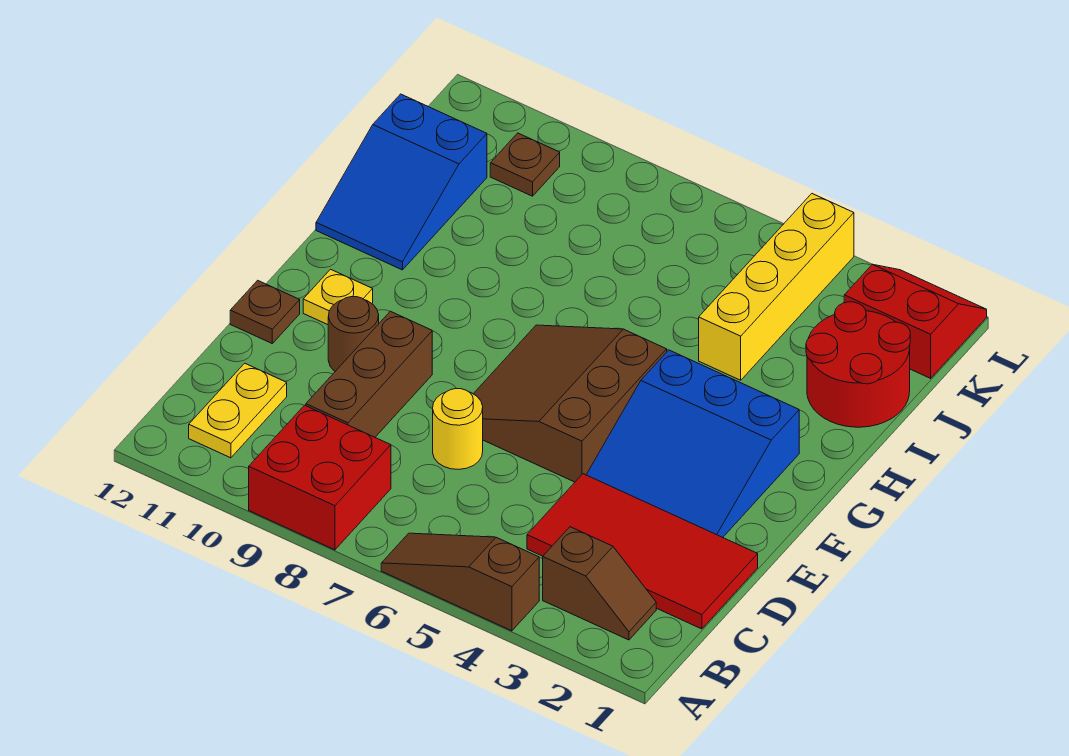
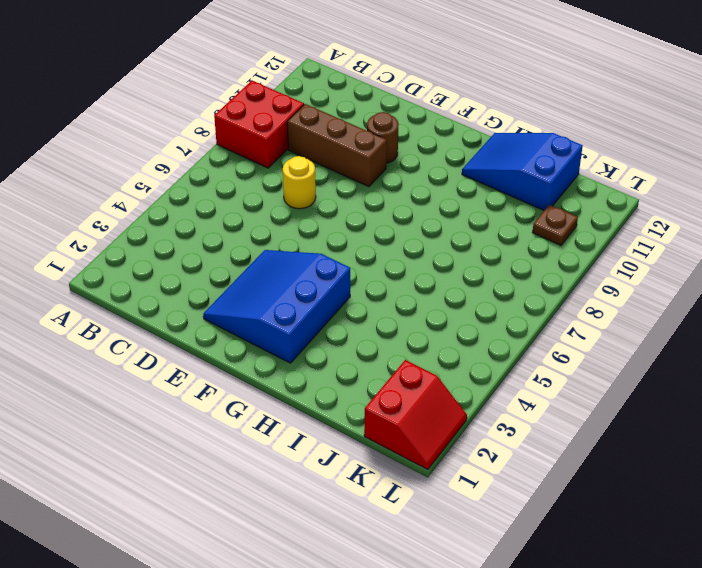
none -> brown slope A4:A6 level 1 top 4
none -> brown slope B2:B3 level 1 top 3
none -> yellow plate B11:C11 level 1

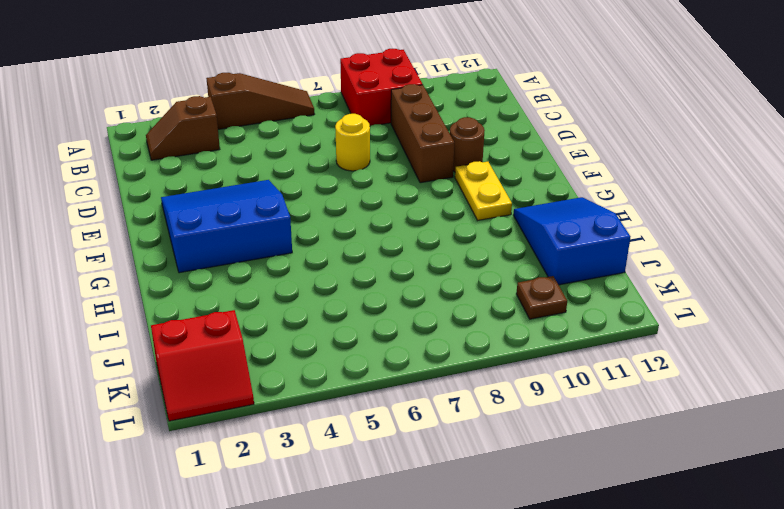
yellow plate F10:G10 level 1 -> yellow plate B11:C11 level 1
none -> red tile C1:D4 level 1
none -> brown slope E5:G7 level 1 top 5
none -> brown plate E12 level 1

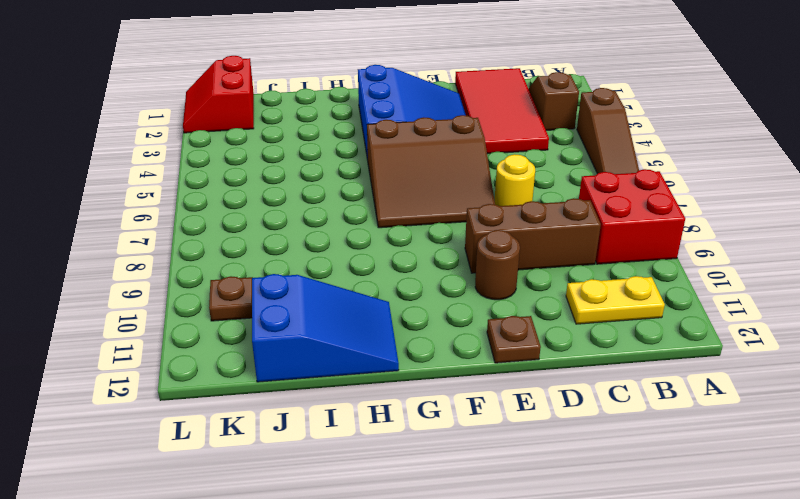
none -> yellow plate F11 level 1
none -> red round brick I1:J2 level 1
none -> yellow brick I4:L4 level 1

